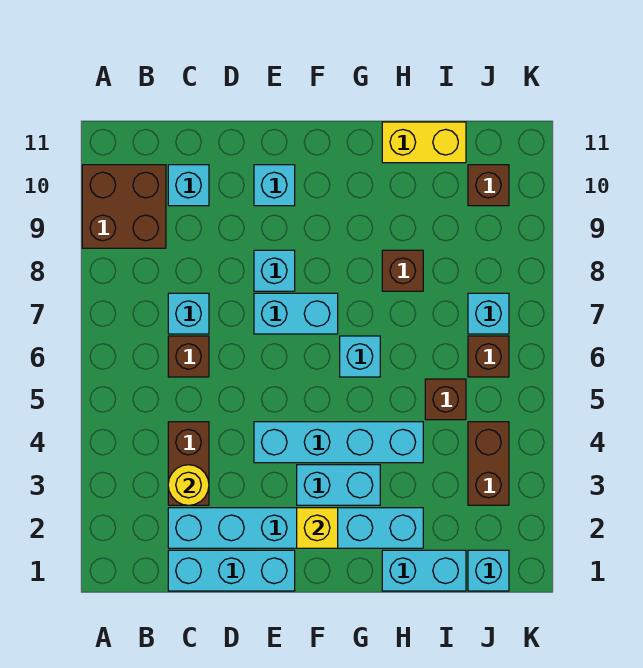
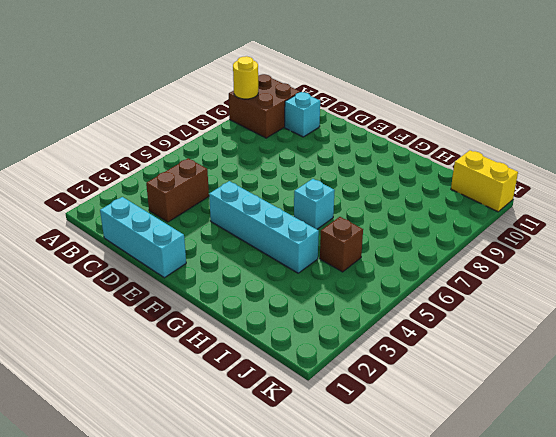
yellow round brick A9 level 2 -> yellow round brick C3 level 2
yellow brick J11:K11 level 1 -> yellow brick H11:I11 level 1
none -> cyan brick C2:H2 level 1
none -> brown brick C6 level 1
none -> cyan brick C7 level 1

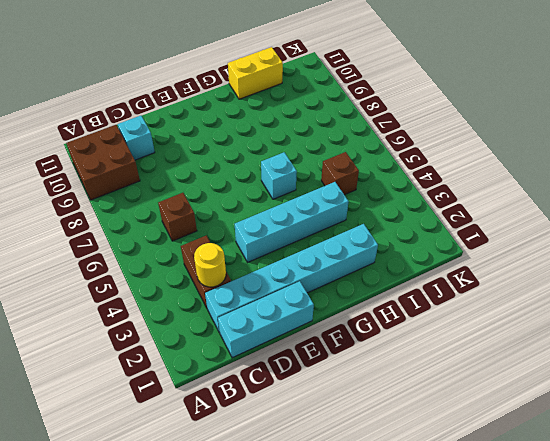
none -> cyan brick C7 level 1
none -> cyan brick E7:F7 level 1
none -> cyan brick E8 level 1

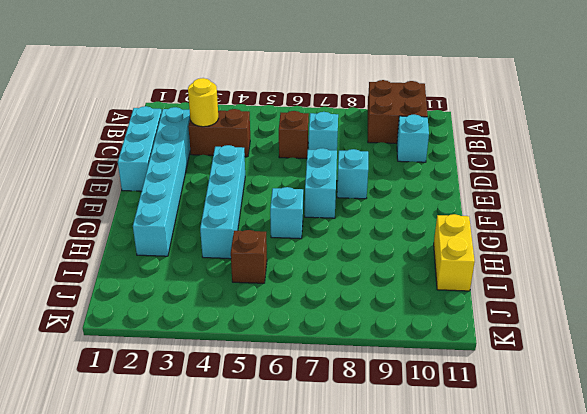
none -> cyan brick E10 level 1
none -> cyan brick F3:G3 level 1
none -> cyan brick H1:I1 level 1

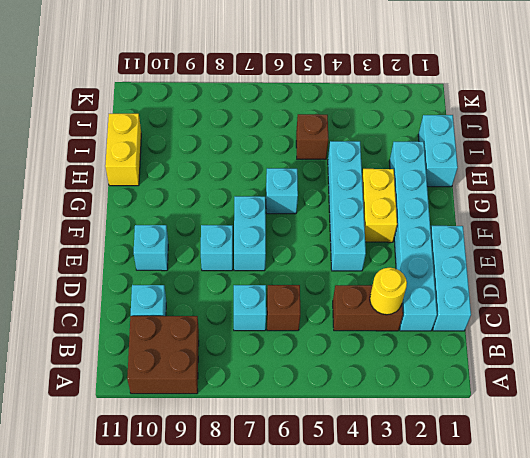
yellow brick F3:G3 level 1 -> cyan brick F3:G3 level 1
none -> brown brick H8 level 1
none -> cyan brick J1 level 1
none -> brown brick J3:J4 level 1

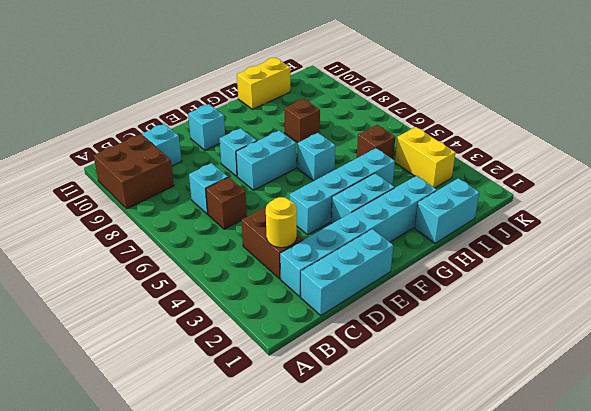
yellow brick J3:J4 level 1 -> brown brick J3:J4 level 1
none -> cyan brick J1 level 1
none -> brown brick J6 level 1
none -> cyan brick J7 level 1

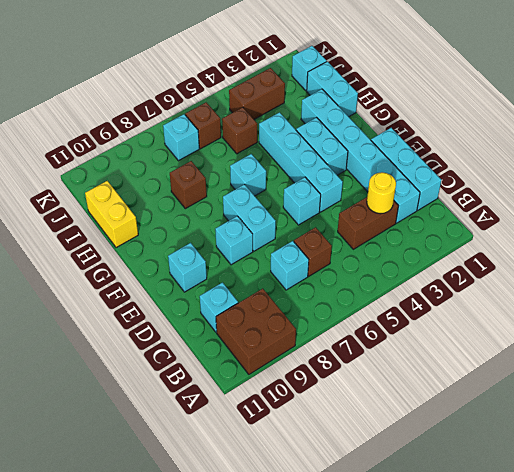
cyan brick E5 level 1 -> none
none -> brown brick J10 level 1
none -> yellow brick F2 level 2

